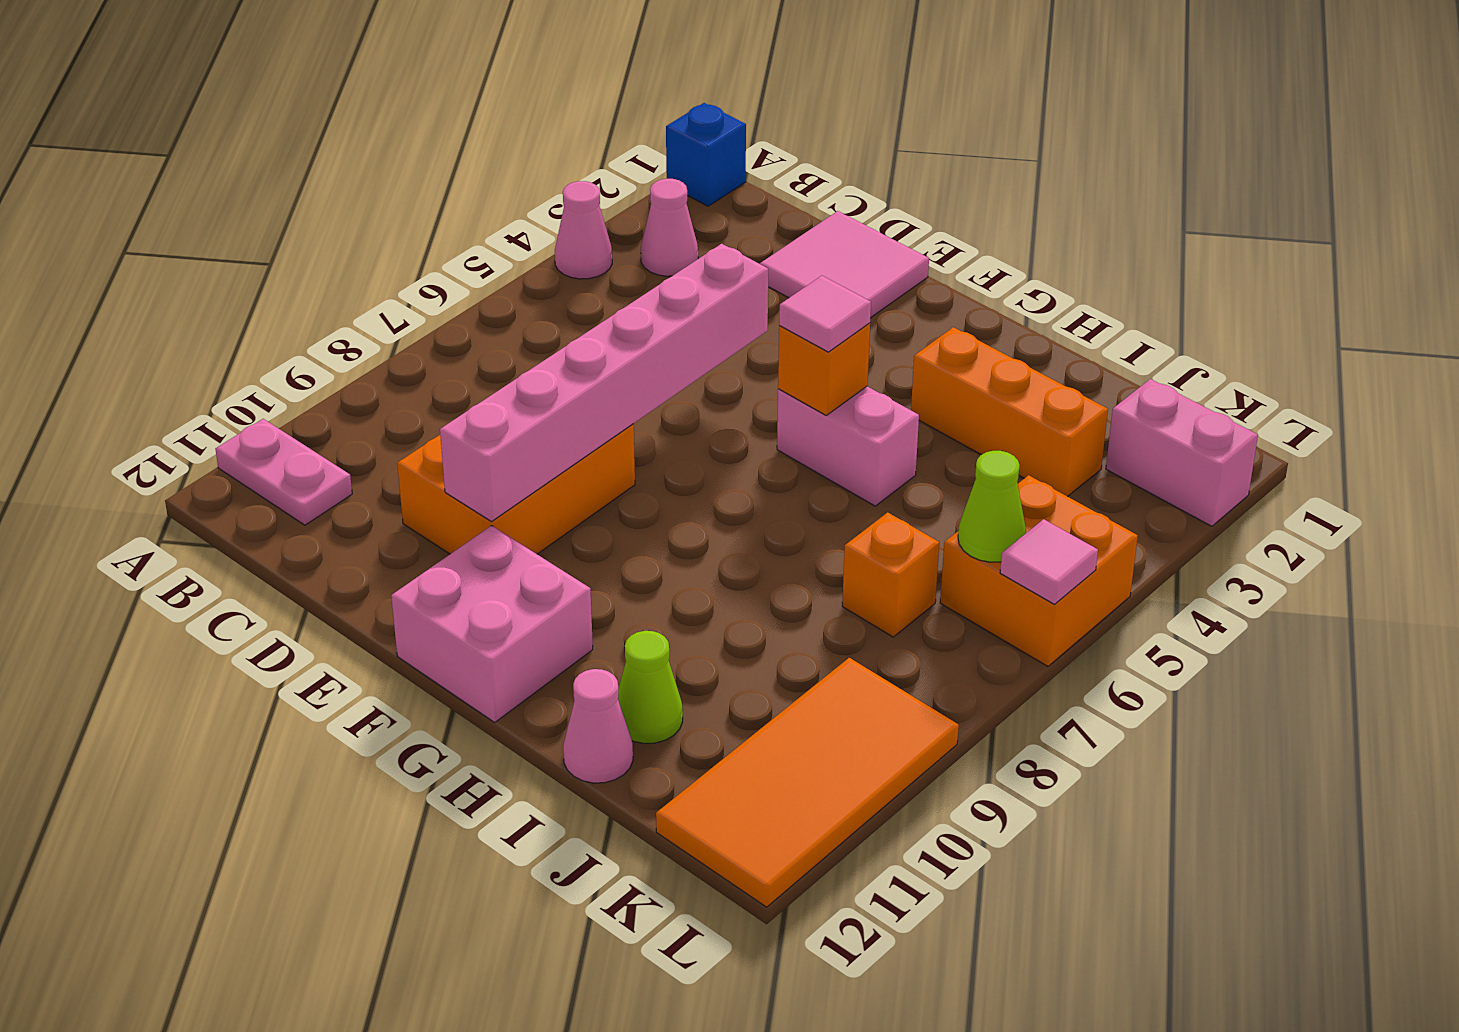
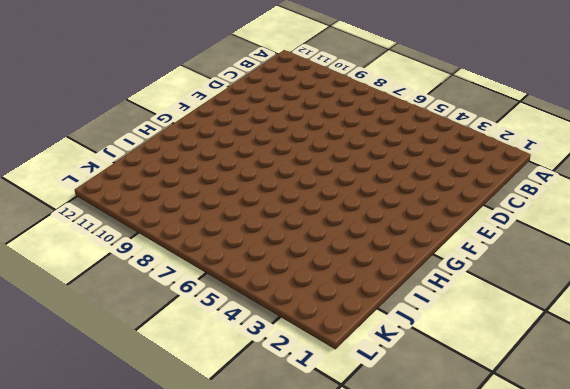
none -> blue brick A1 level 1
none -> pink cone A4 level 1
none -> pink plate A11:B11 level 1

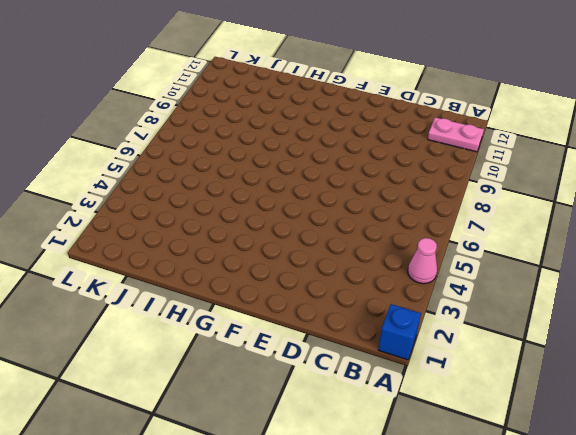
none -> pink cone B3 level 1
none -> pink tile D1:E2 level 1
none -> orange brick D8:E10 level 1

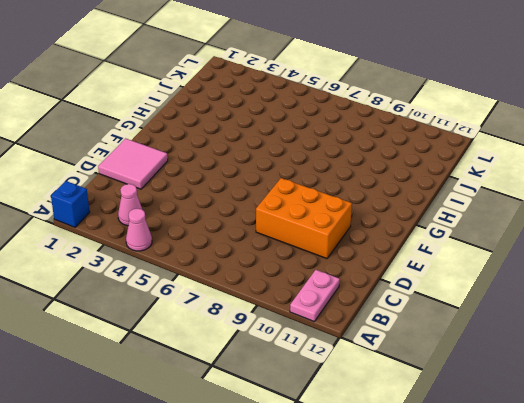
none -> pink brick F11:G12 level 1
none -> pink brick G5:H5 level 1
none -> orange brick H3:J3 level 1

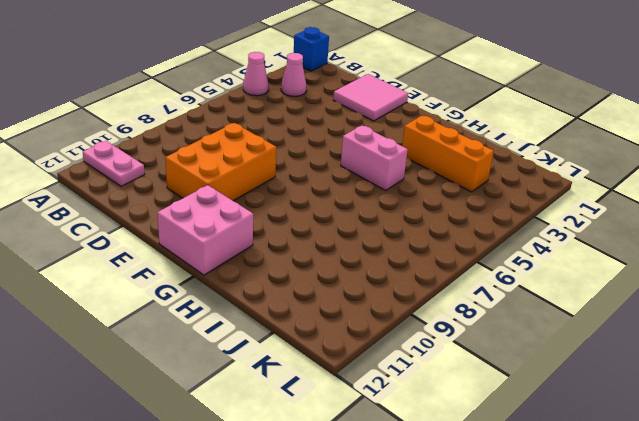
none -> lime cone I11 level 1
none -> pink cone I12 level 1
none -> orange brick J7 level 1

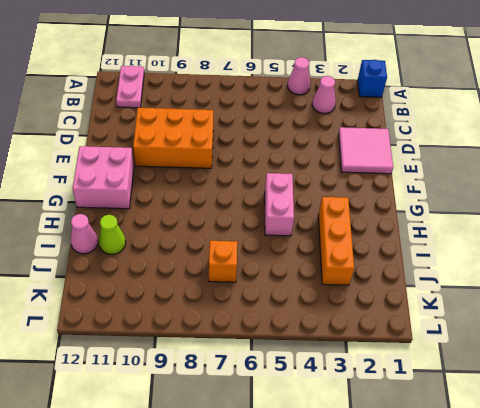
none -> pink brick K2:L2 level 1
none -> orange brick K5:L6 level 1
none -> orange tile K9:L12 level 1

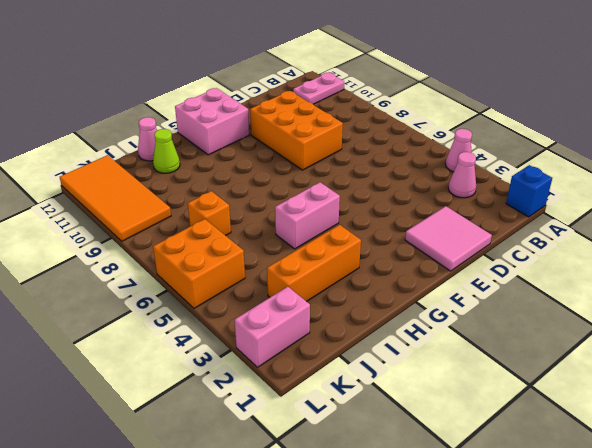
none -> pink brick E5:E10 level 2
none -> orange brick G5 level 2
none -> lime cone K6 level 2

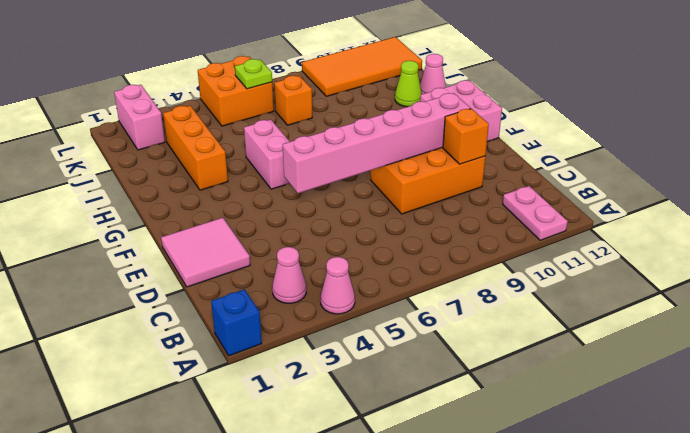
orange brick D10 level 2 -> orange brick G5 level 2
lime plate K6 level 2 -> lime cone K6 level 2
none -> pink tile L6 level 2
none -> pink tile G5 level 3

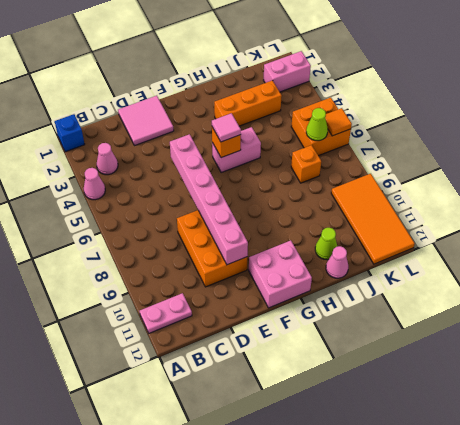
orange tile L6 level 2 -> pink tile L6 level 2

